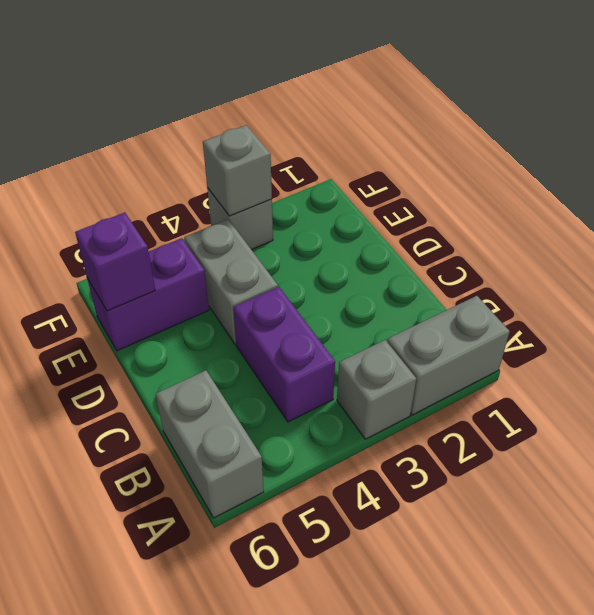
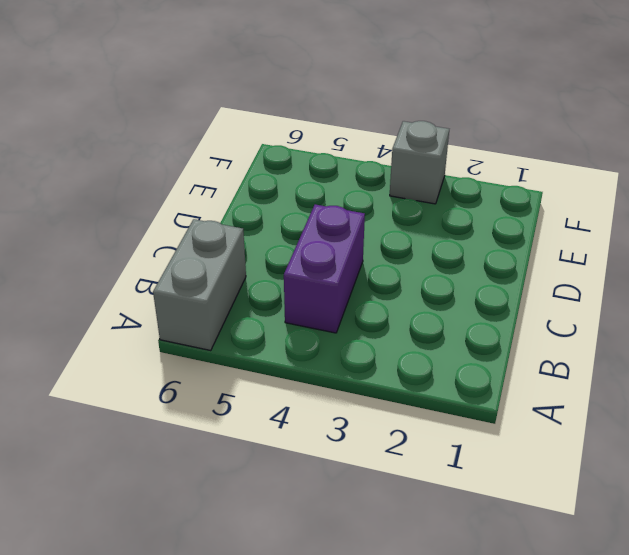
none -> grey brick A1:A2 level 1
none -> grey brick A3 level 1

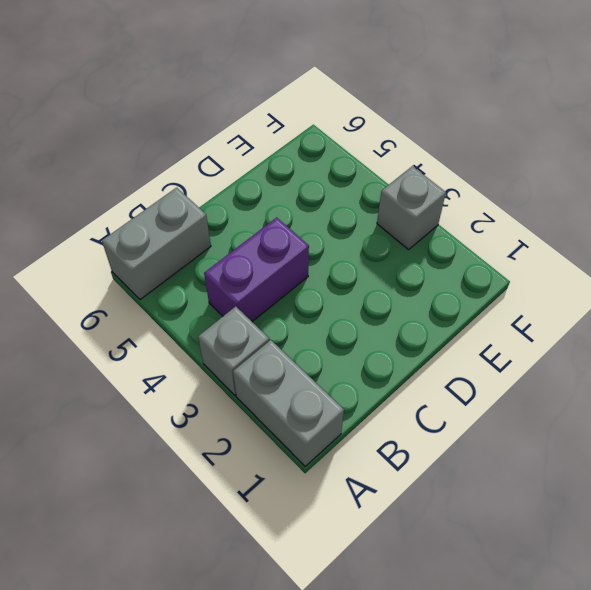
none -> grey brick D4:E4 level 1
none -> purple brick E5:E6 level 1

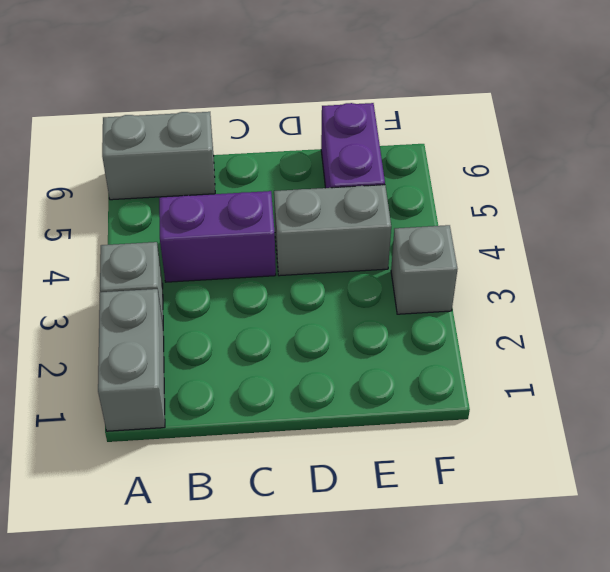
none -> purple brick E6 level 2
none -> grey brick F3 level 2

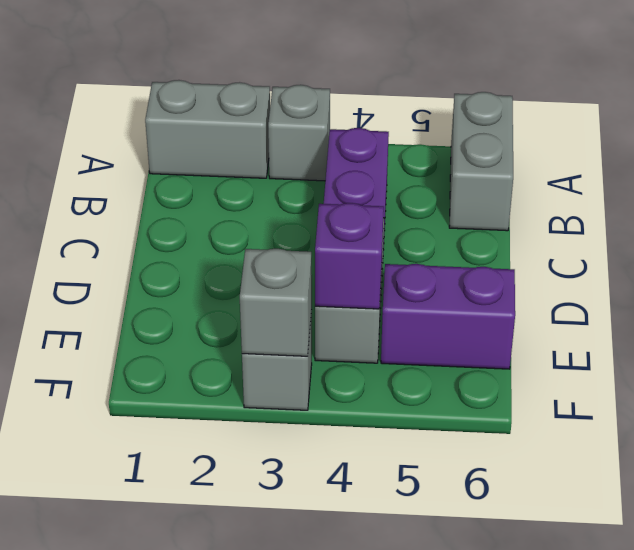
purple brick E4 level 2 -> purple brick E6 level 2

